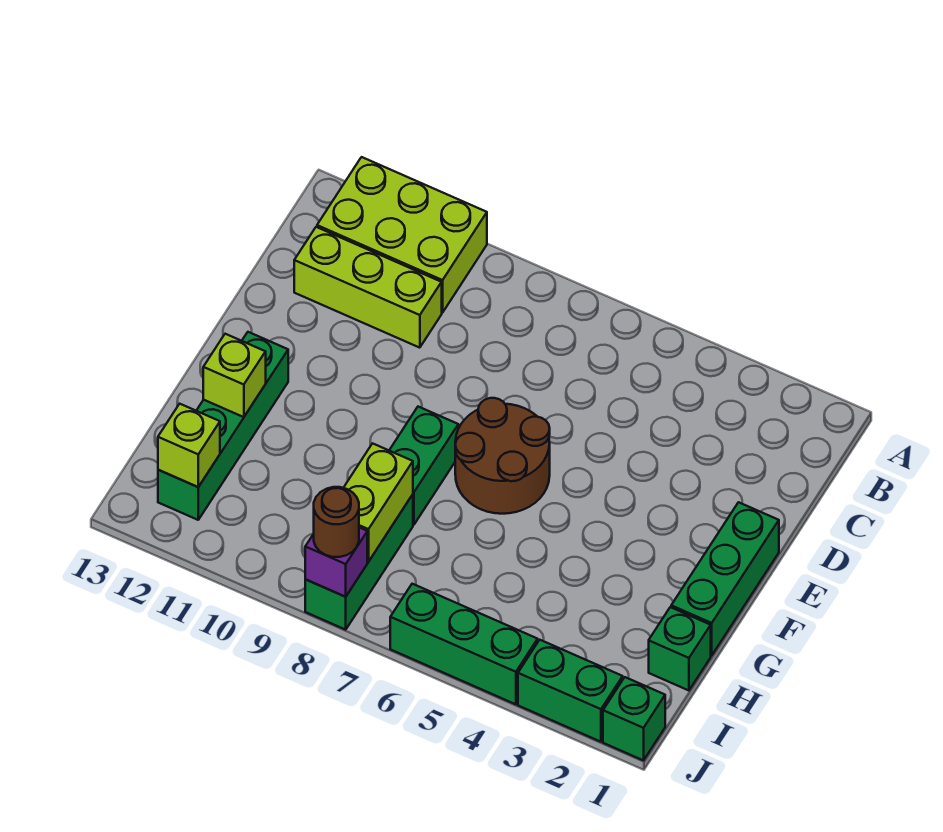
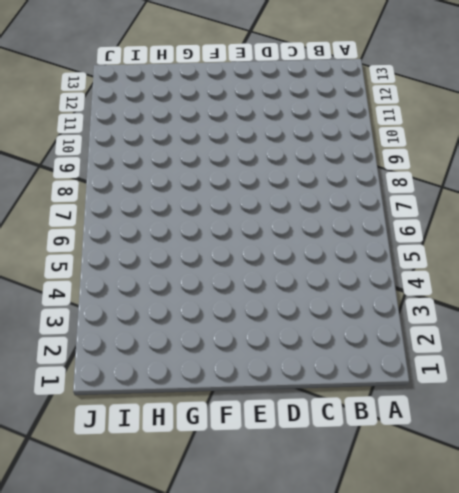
none -> lime brick A10:B12 level 1
none -> lime brick C10:C12 level 1
none -> green brick E1:G1 level 1

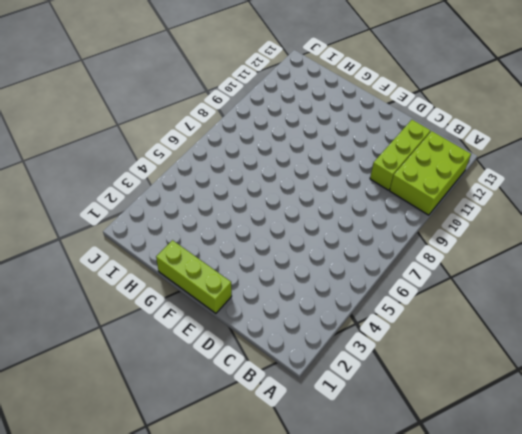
lime brick E1:G1 level 1 -> green brick E1:G1 level 1
none -> brown round brick E6:F7 level 1
none -> green brick F8:G8 level 1
none -> green brick F12:I12 level 1

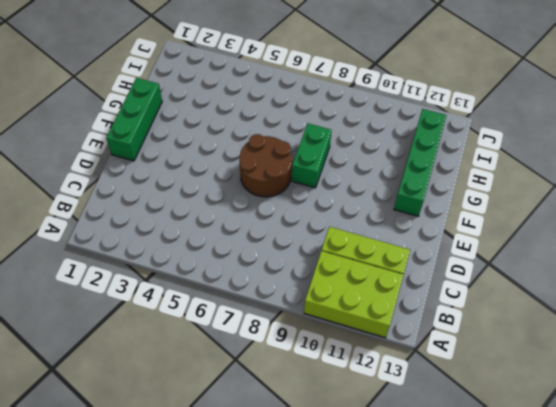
none -> green brick H1 level 1
none -> green brick H8:J8 level 1
none -> green brick J1 level 1

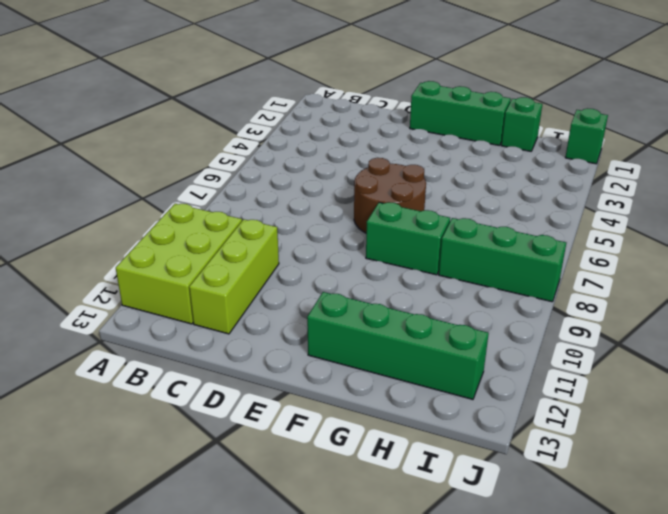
none -> green brick J2:J3 level 1
none -> green brick J4:J6 level 1
none -> lime brick G12 level 2

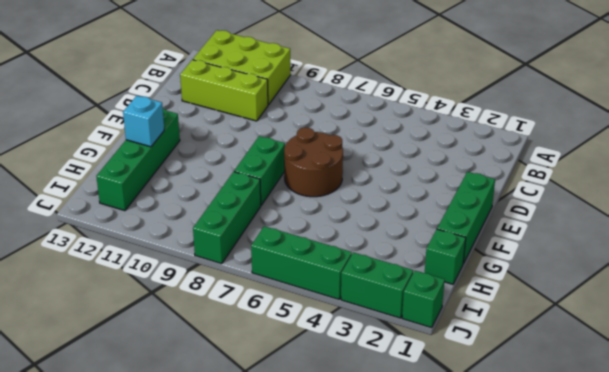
cyan brick G12 level 2 -> lime brick G12 level 2
none -> lime brick H8:I8 level 2
none -> lime brick I12 level 2
none -> purple brick J8 level 2

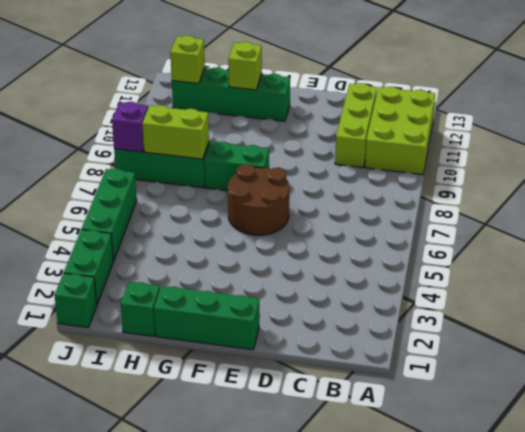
none -> brown round brick J8 level 3

